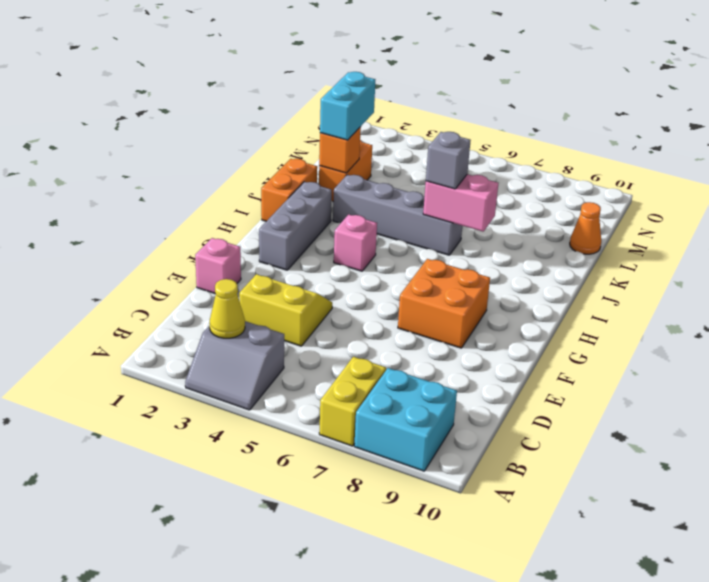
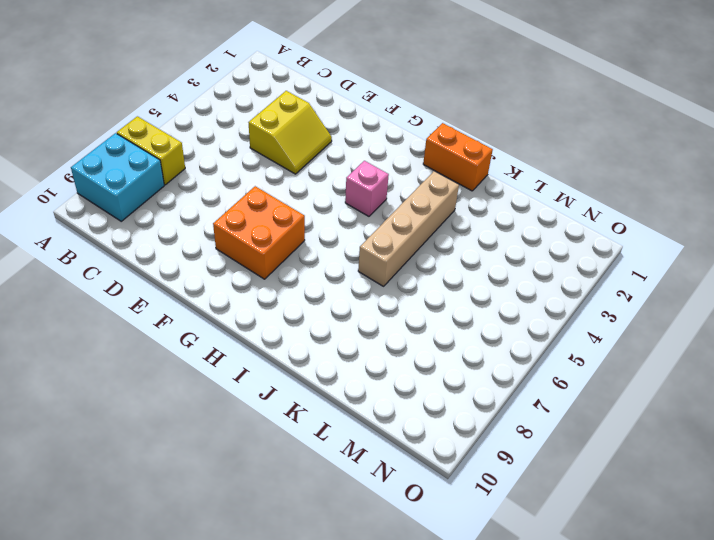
tan brick J3:J6 level 1 -> grey brick J3:J6 level 1
none -> grey slope A3:B4 level 1 top B
none -> pink brick E1 level 1
none -> grey brick G2:I2 level 1

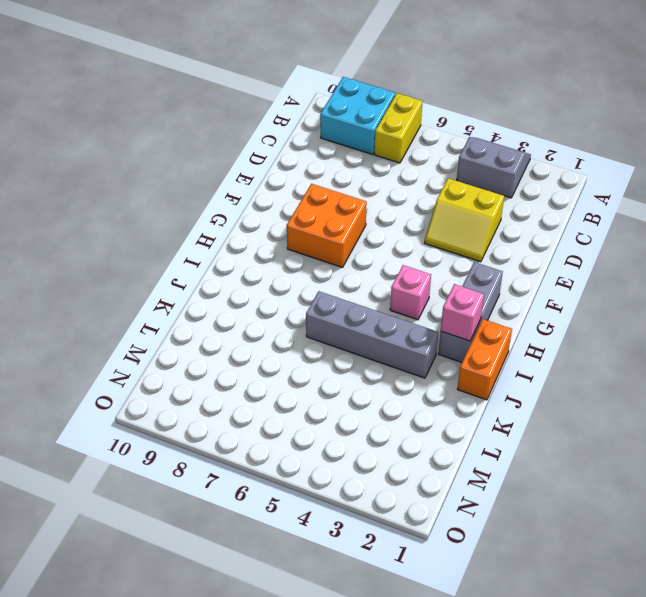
pink brick I2 level 2 -> pink brick E1 level 1
none -> orange brick K2:L2 level 1
none -> orange cone L10 level 1
none -> yellow cone B3 level 2

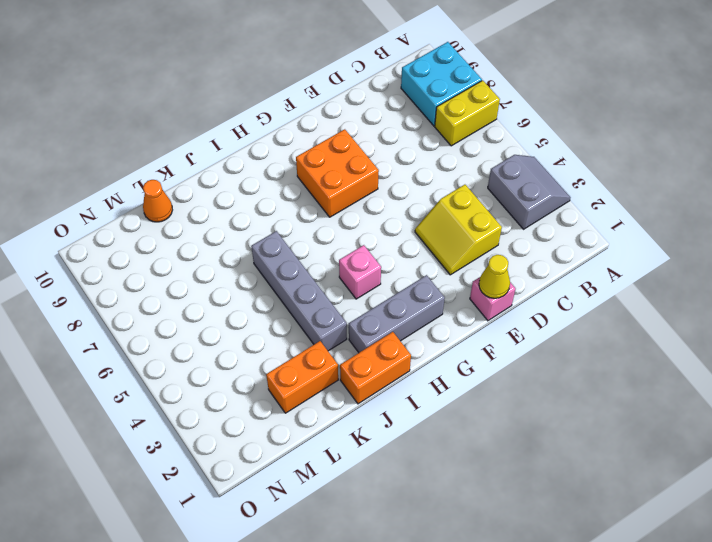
yellow cone E1 level 2 -> yellow cone B3 level 2
none -> pink brick J6:J7 level 2
none -> orange brick K2 level 2
none -> grey brick J6 level 3

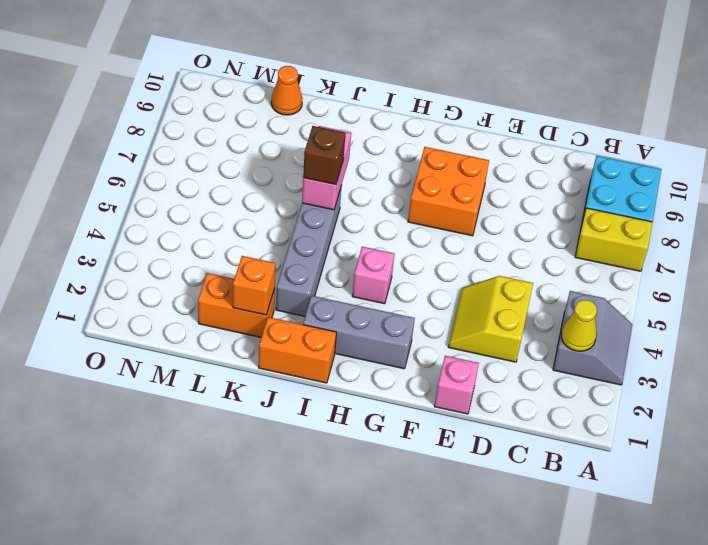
brown brick J6 level 3 -> grey brick J6 level 3
none -> cyan brick K2:L2 level 3

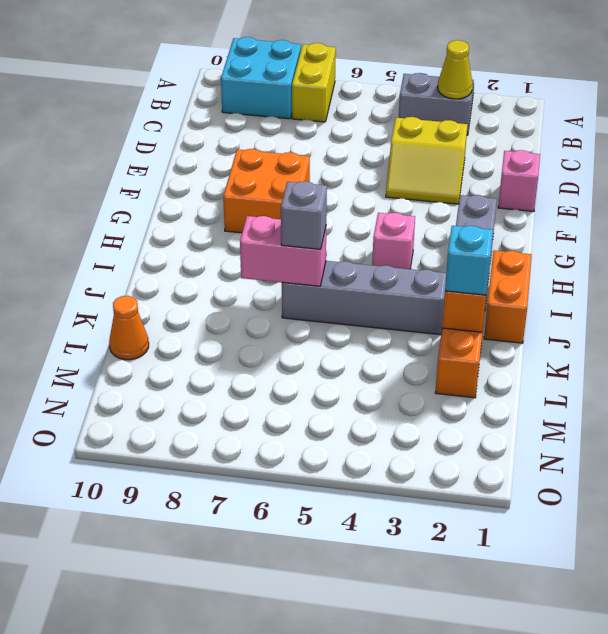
cyan brick K2 level 3 -> cyan brick K2:L2 level 3

